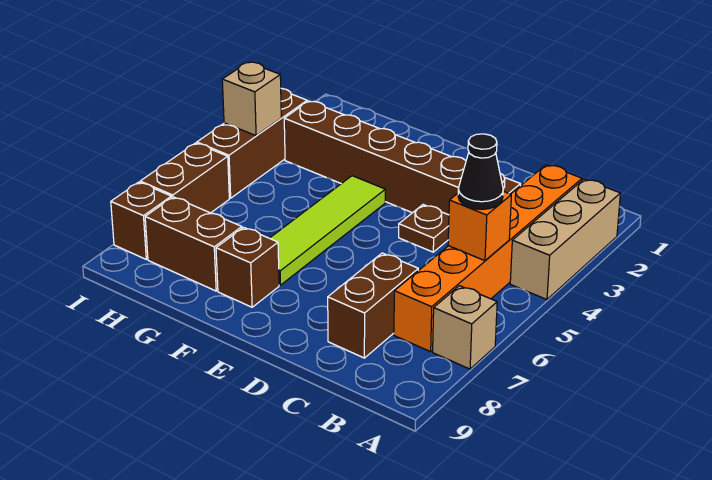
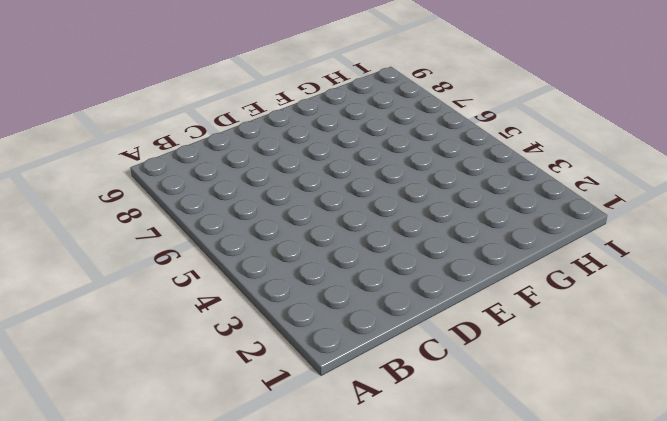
none -> tan brick A2:A4 level 1
none -> tan brick A7 level 1
none -> orange brick B2:B7 level 1

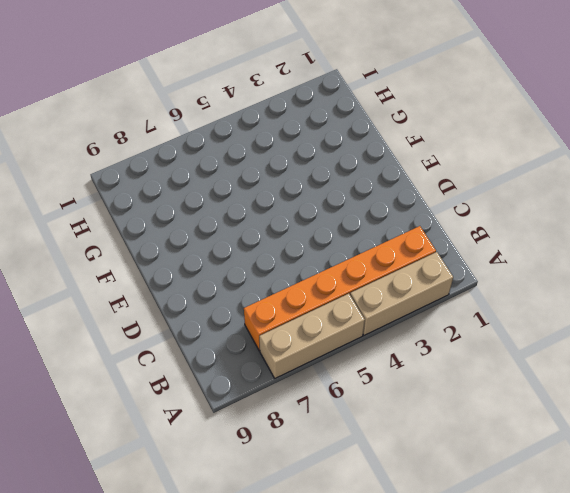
tan brick A5:A7 level 1 -> tan brick A7 level 1
none -> brown brick C3:H3 level 1
none -> brown brick C7:C8 level 1
none -> brown plate D4 level 1

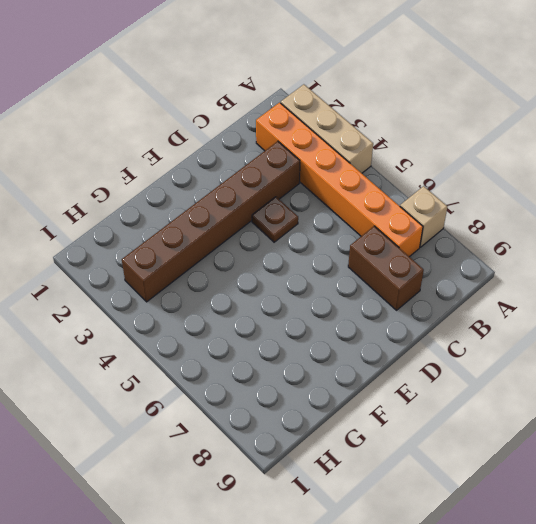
none -> lime tile F4:F7 level 1
none -> brown brick F8 level 1
none -> brown brick G8:H8 level 1

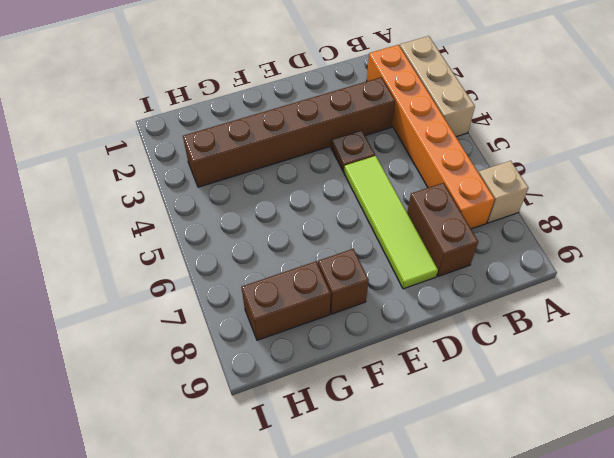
lime tile D5:D8 level 1 -> lime tile F4:F7 level 1
none -> brown brick I3:I5 level 1
none -> brown brick I6:I7 level 1
none -> brown brick I8 level 1

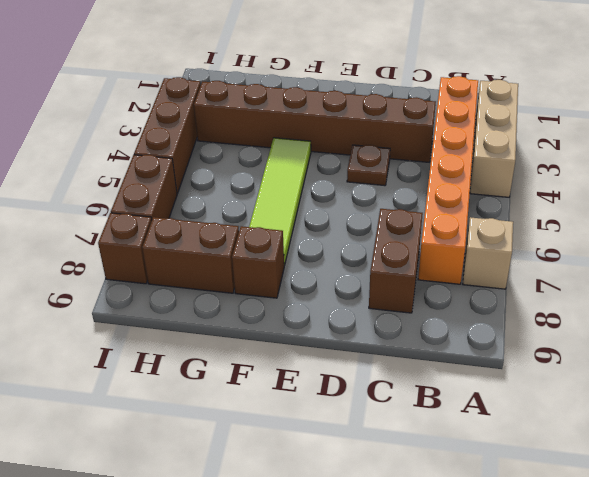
none -> orange brick B5 level 2
none -> tan brick I4 level 2
none -> black cone B5 level 3

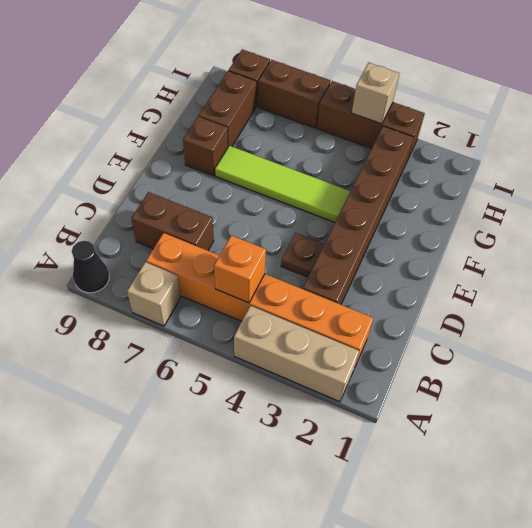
black cone A9 level 1 -> black cone B5 level 3

